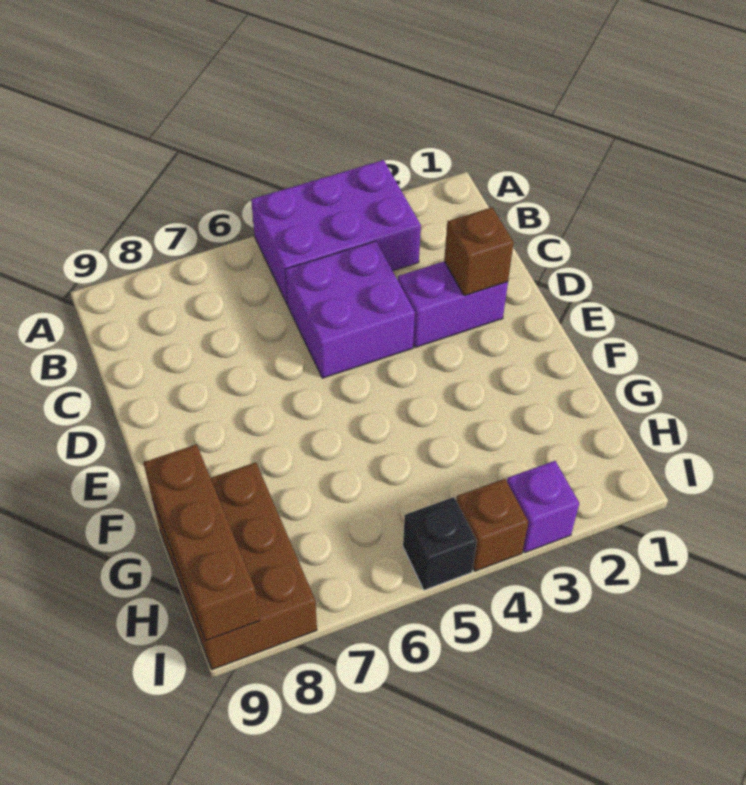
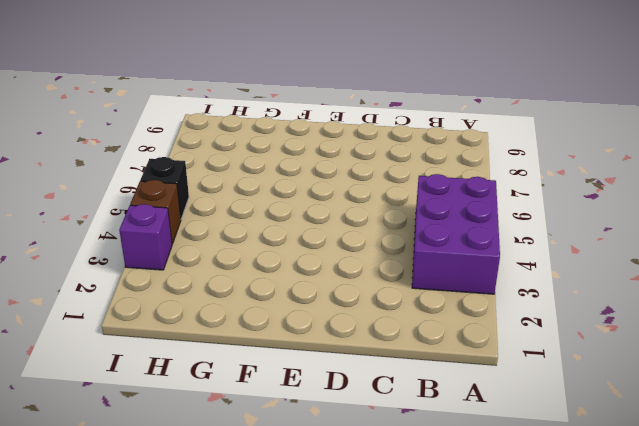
none -> purple brick C4:D5 level 1
none -> purple brick D2:D3 level 1

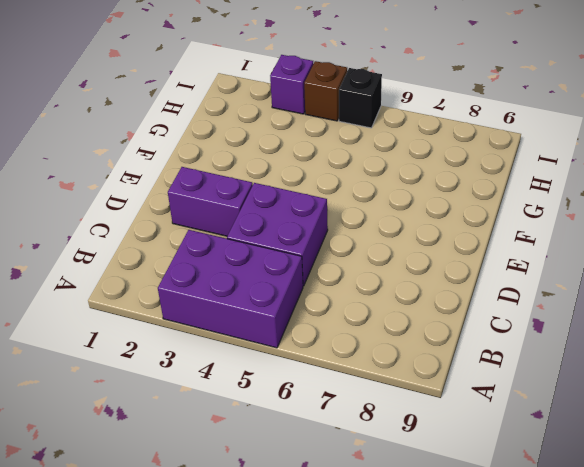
none -> brown brick G8:I9 level 1
none -> brown brick D2 level 2

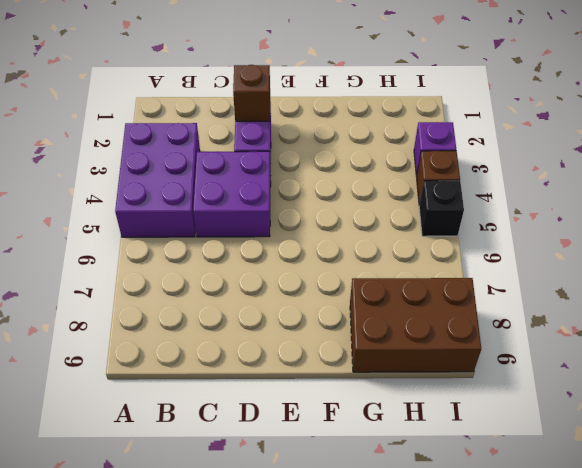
none -> brown brick G9:I9 level 2

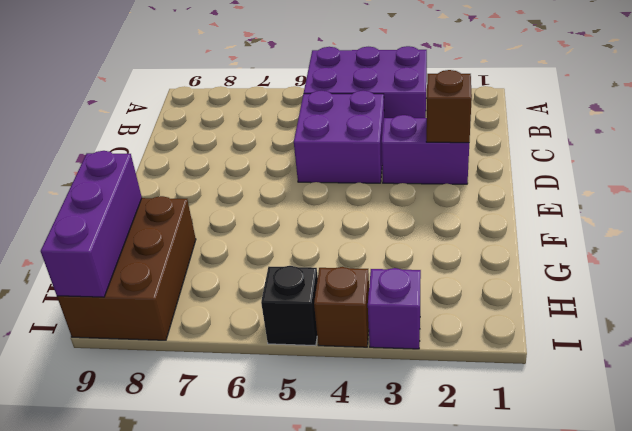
purple brick G9:I9 level 2 -> brown brick G9:I9 level 2

